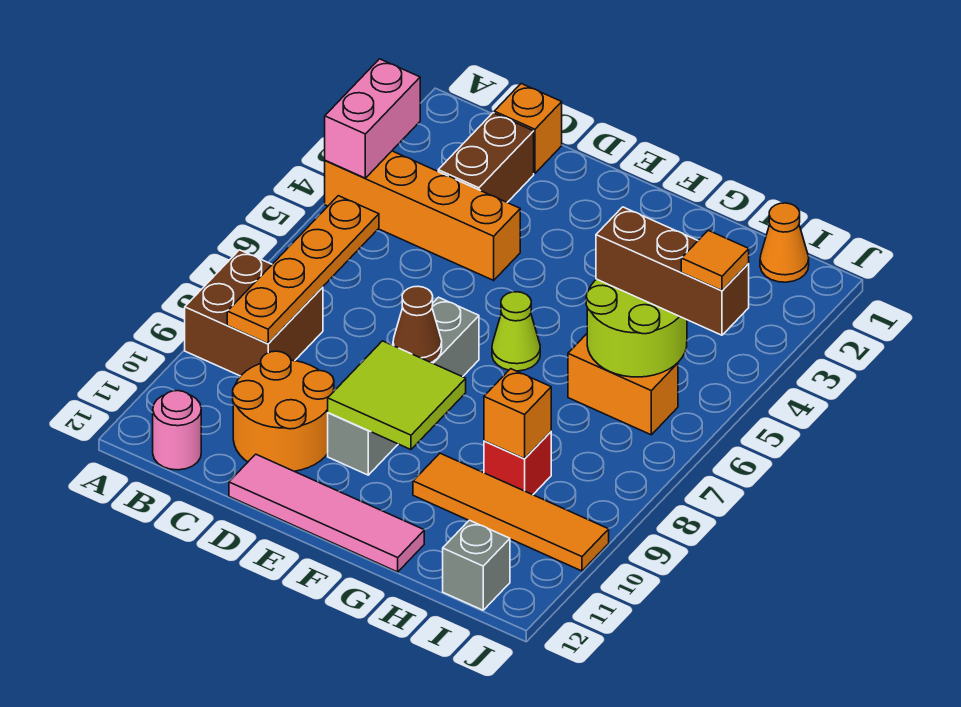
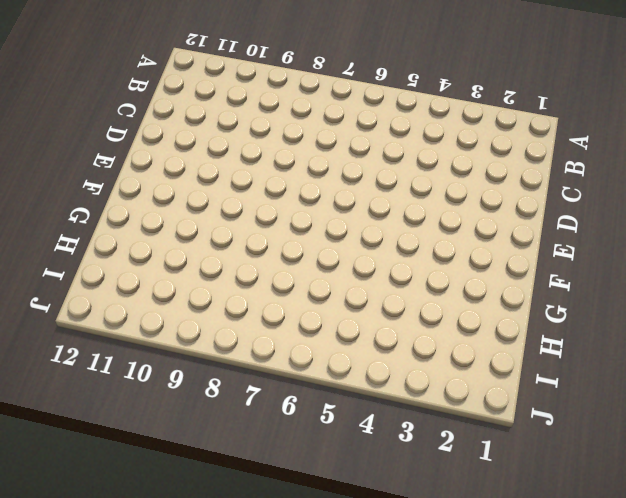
none -> orange brick A4:D4 level 1
none -> brown brick A8:B9 level 1
none -> pink round brick B12 level 1

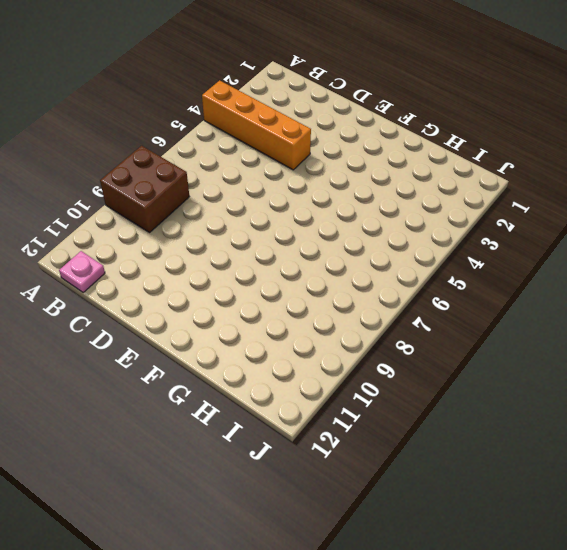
pink plate B12 level 1 -> pink round brick B12 level 1
none -> orange brick C1 level 1
none -> brown brick C2:C3 level 1
none -> orange round brick C10:D11 level 1

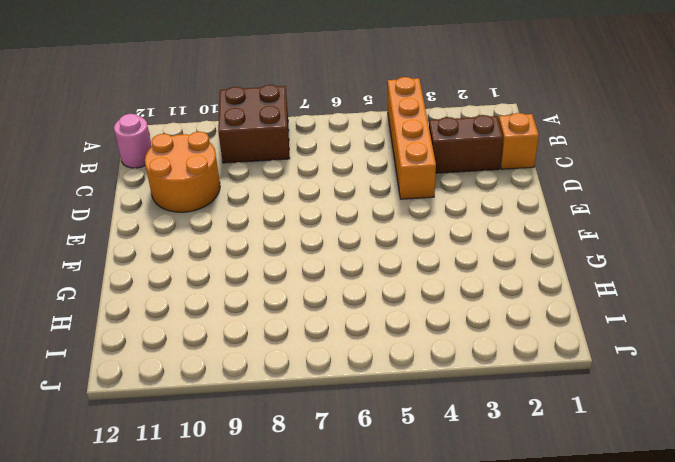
none -> pink tile D12:G12 level 1
none -> grey brick E7:E10 level 1
none -> lime cone F6 level 1

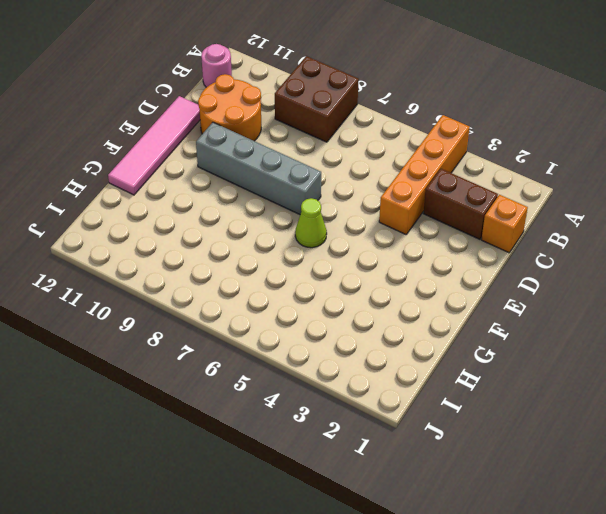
none -> orange tile G10:J10 level 1
none -> orange brick H6:I6 level 1
none -> red brick H9 level 1

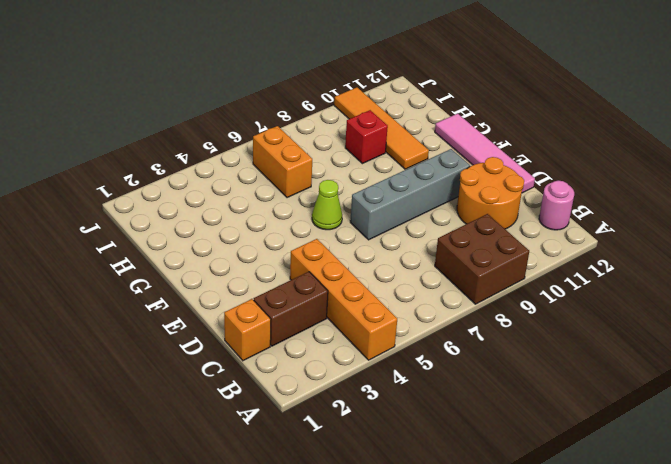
none -> orange cone I1 level 1
none -> grey brick I12 level 1
none -> pink brick A3:A4 level 2

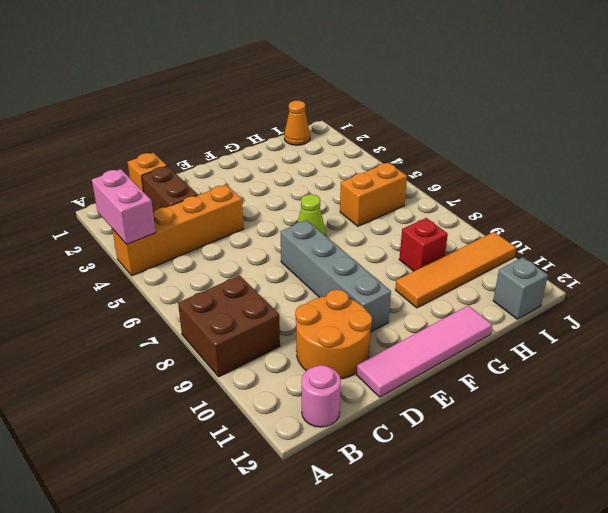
none -> orange plate B6:B9 level 2
none -> brown cone E8 level 2
none -> lime tile E9:F10 level 2

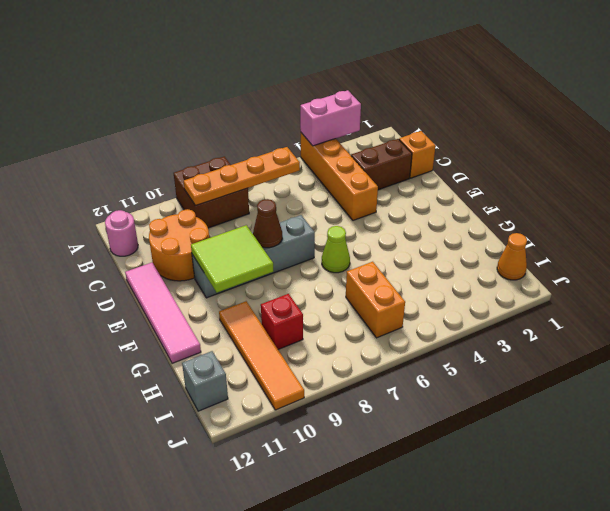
none -> lime round brick H5:I6 level 2
none -> orange brick H9 level 2
none -> brown brick H5:J5 level 3

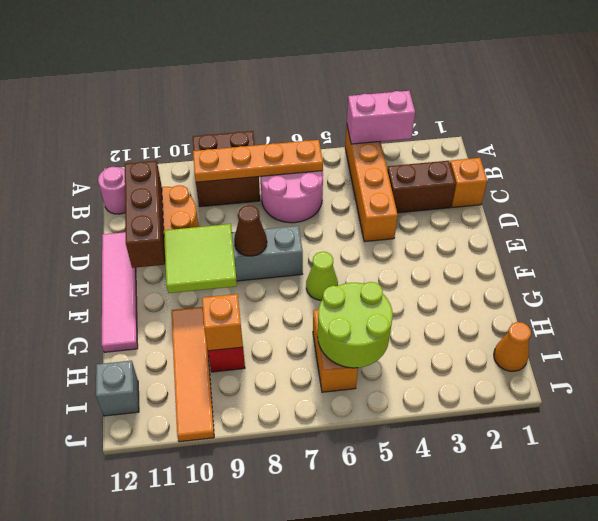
pink round brick B6:C7 level 1 -> none
brown brick C11:E11 level 2 -> brown brick H5:J5 level 3
none -> orange tile J5 level 4

